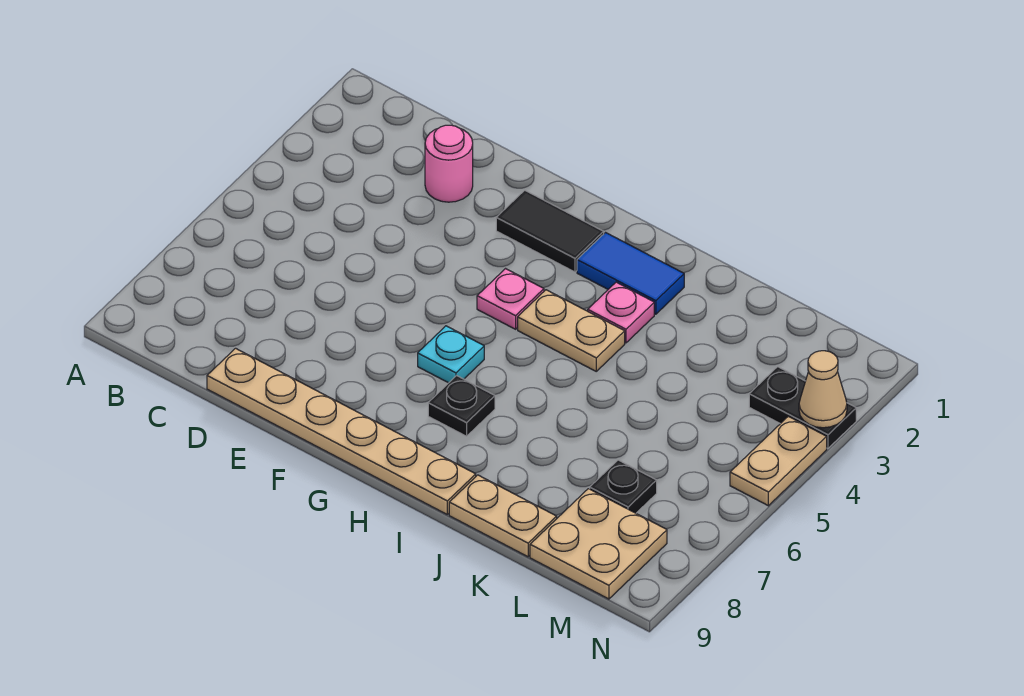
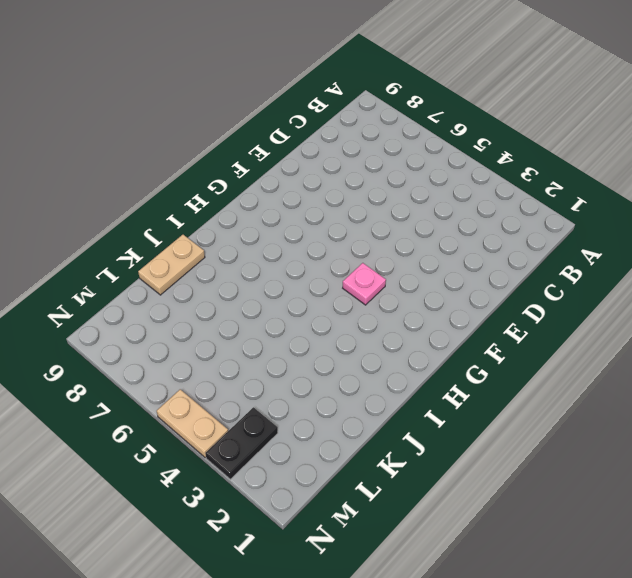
none -> pink round brick D2 level 1
none -> tan plate D9:I9 level 1
none -> black tile F2:G2 level 1

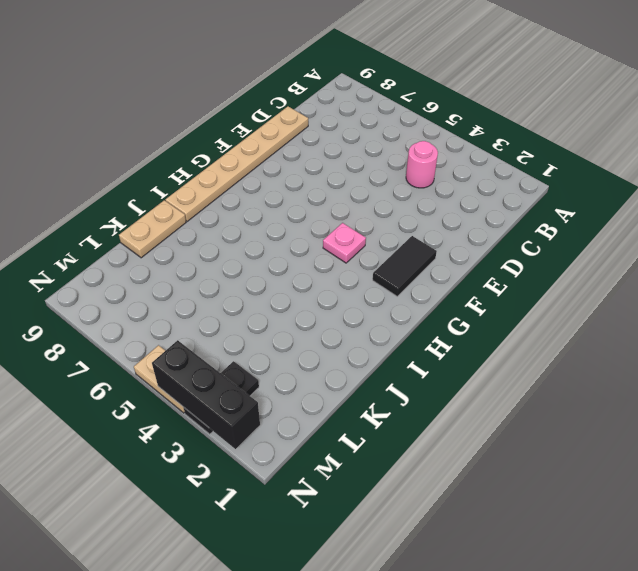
pink round brick C4 level 1 -> pink round brick D2 level 1
black brick N2:N4 level 2 -> tan cone N3 level 2
none -> cyan plate G6 level 1
none -> blue tile H2:I2 level 1
none -> tan plate H4:I4 level 1

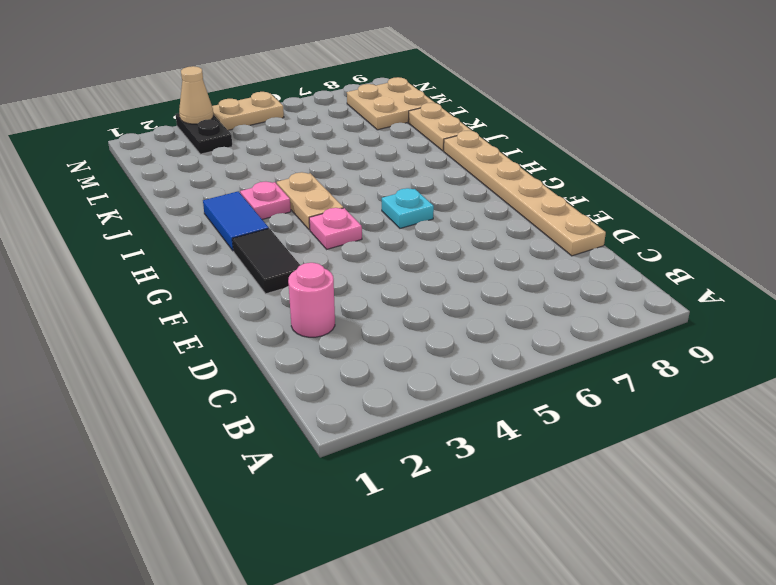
none -> black plate H7 level 1
none -> black plate L7 level 1

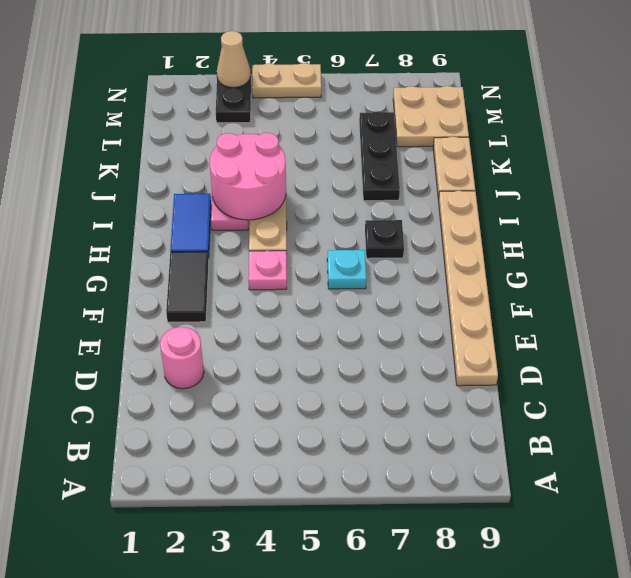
pink round brick I3:J4 level 2 -> none
black plate J7:L7 level 1 -> black plate L7 level 1

